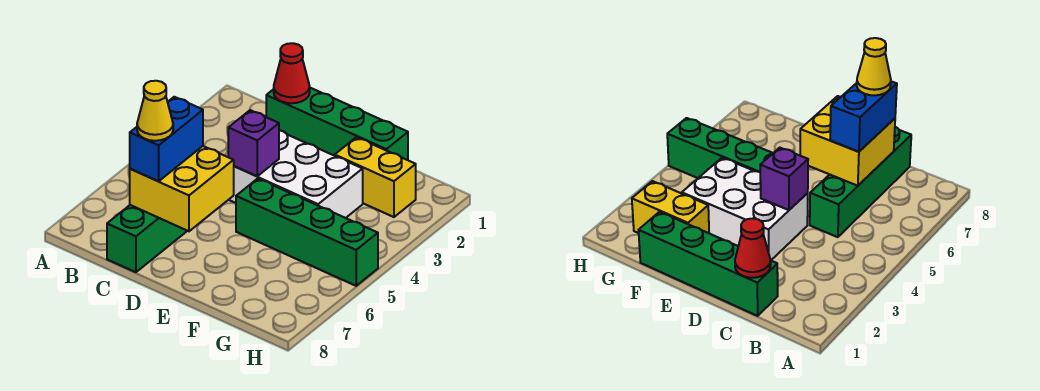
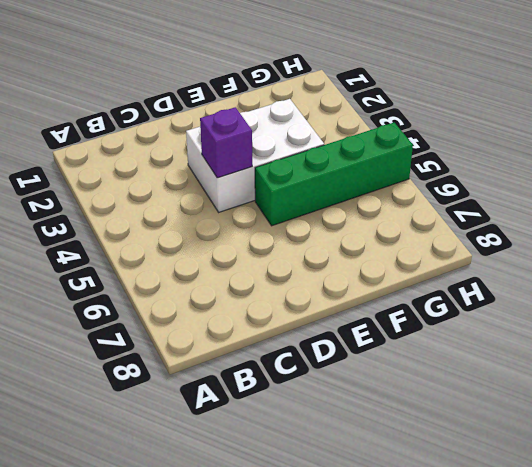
none -> green brick C1:F1 level 1
none -> green brick C5:C8 level 1

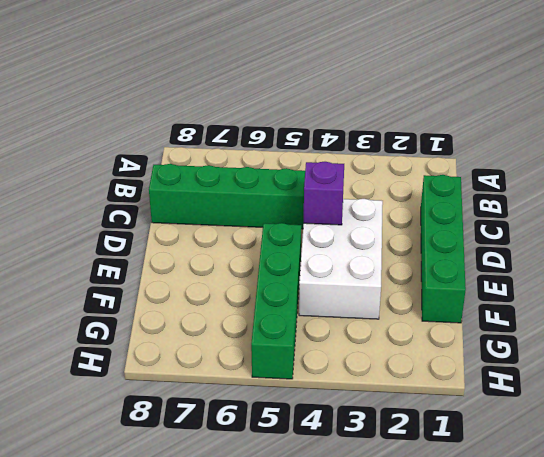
none -> yellow brick F2:G2 level 1
none -> red cone C1 level 2

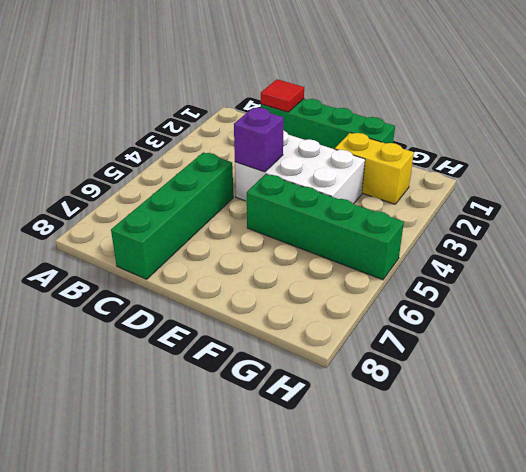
red tile C1 level 2 -> red cone C1 level 2
none -> yellow brick C6:D7 level 2
none -> blue brick C6:C7 level 3

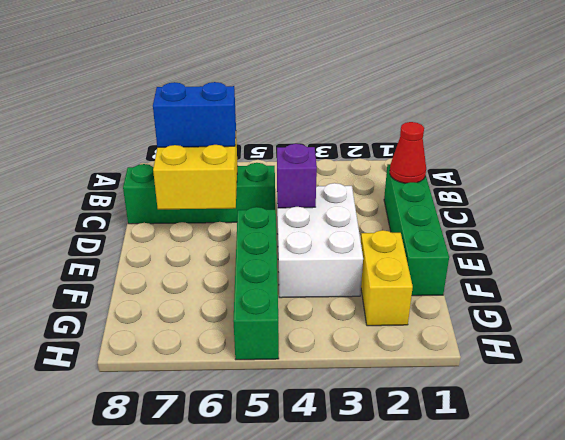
none -> yellow cone C7 level 4

